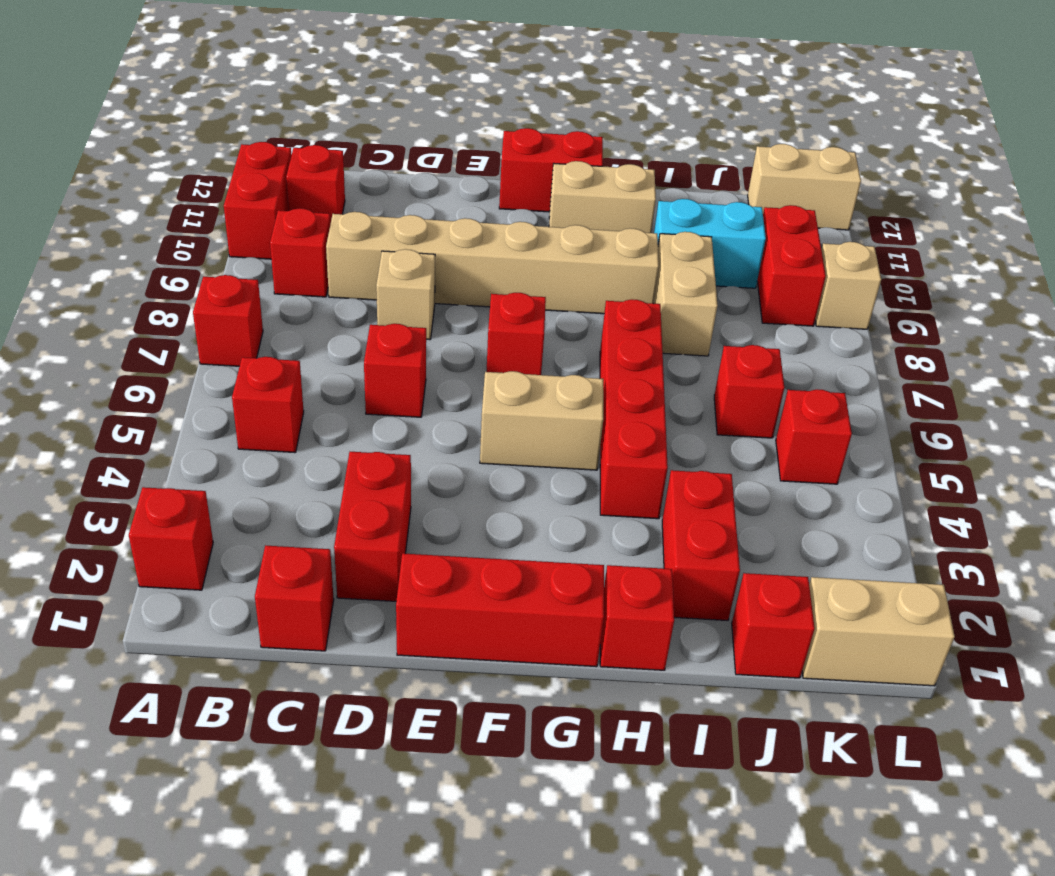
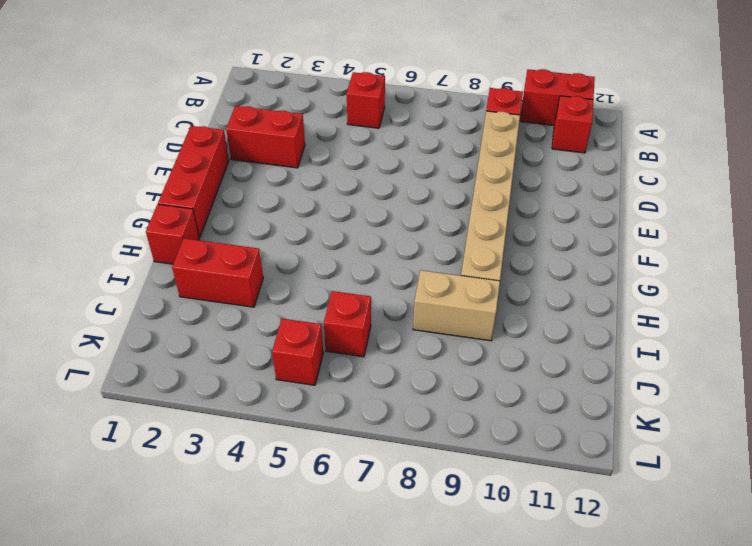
none -> red brick A2 level 1
none -> red brick A7 level 1
none -> red brick C1 level 1

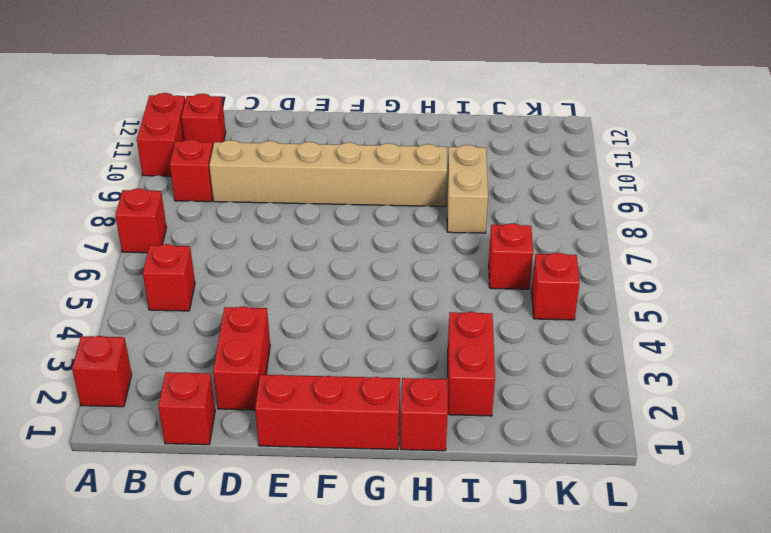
none -> red brick D6 level 1
none -> tan brick D8 level 1
none -> tan brick F5:G5 level 1

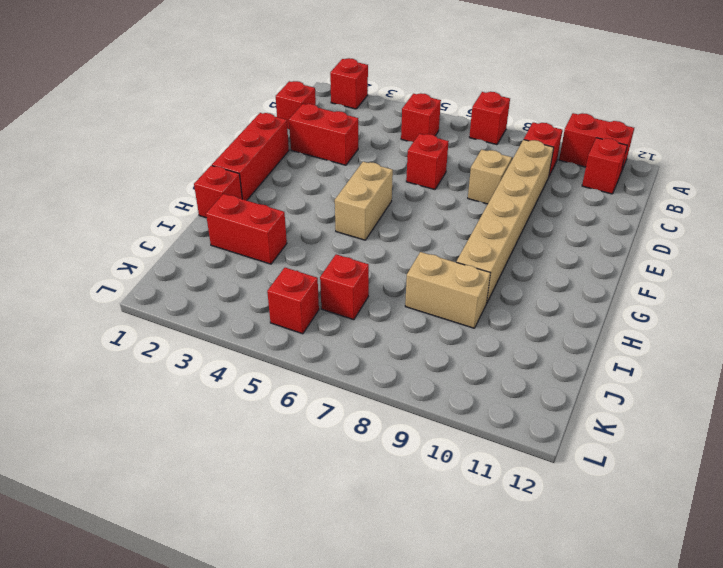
none -> red brick F7 level 1
none -> red brick F12:G12 level 1
none -> tan brick G11:H11 level 1

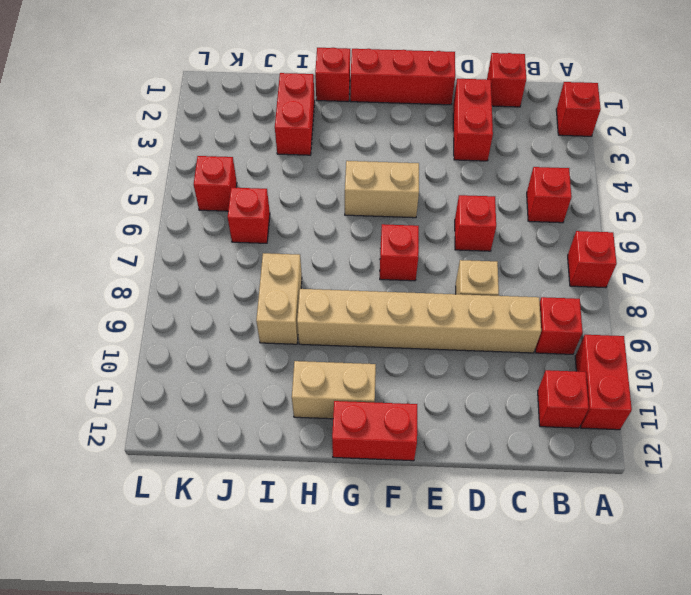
none -> red brick H4:H7 level 1
none -> cyan brick I10:J10 level 1
none -> red brick J1 level 1

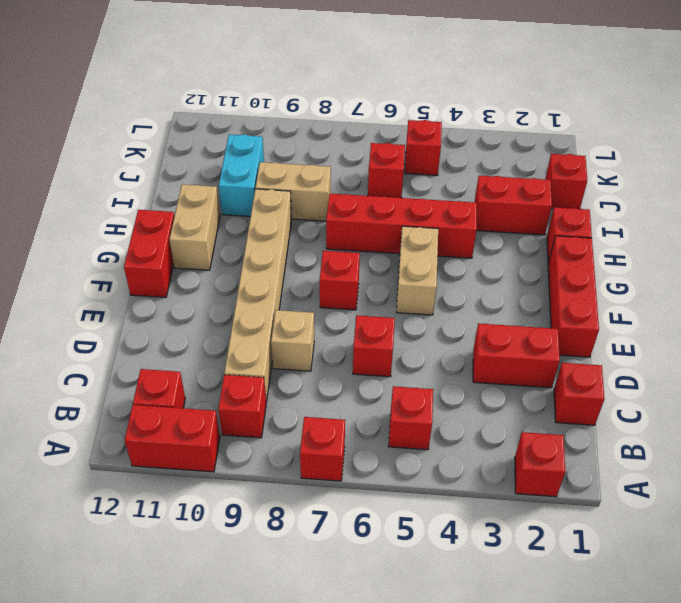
none -> tan brick K1:L1 level 1
none -> red brick K9:K10 level 1
none -> tan brick K12:L12 level 1

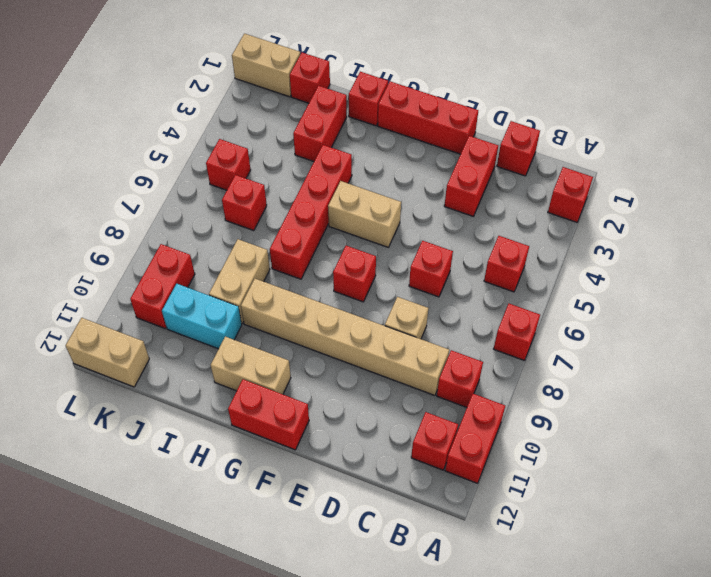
none -> tan brick L9 level 1

